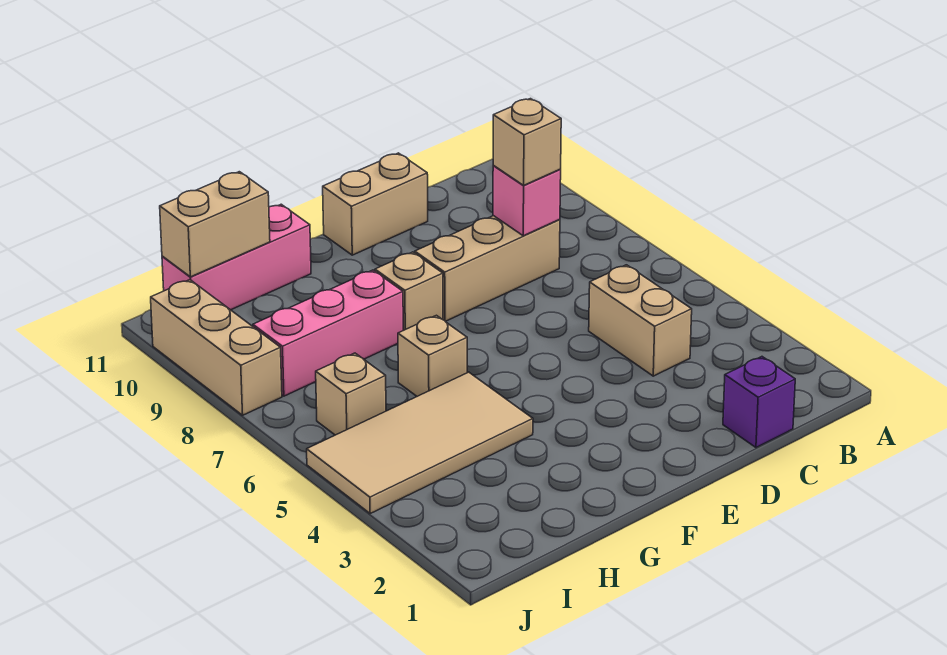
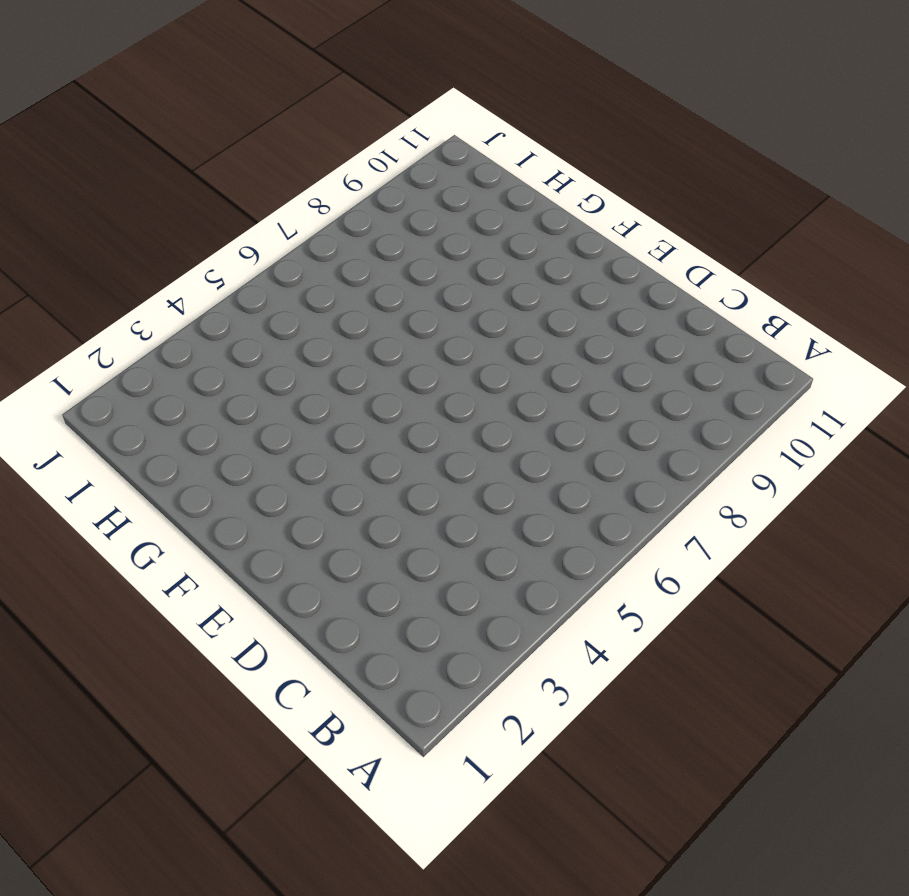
none -> purple brick C1 level 1
none -> tan brick C4:C5 level 1
none -> tan brick C8:E8 level 1

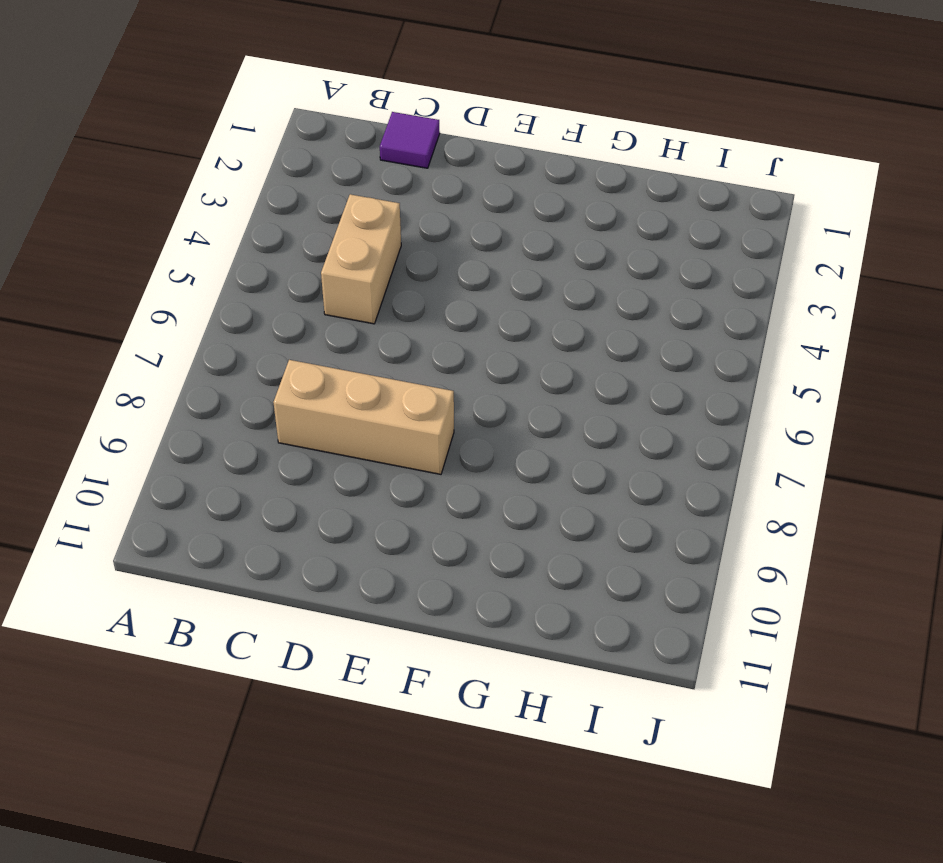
purple tile C1 level 1 -> purple brick C1 level 1
none -> tan brick D11:E11 level 1
none -> tan brick F8 level 1
none -> tan tile G4:J5 level 1

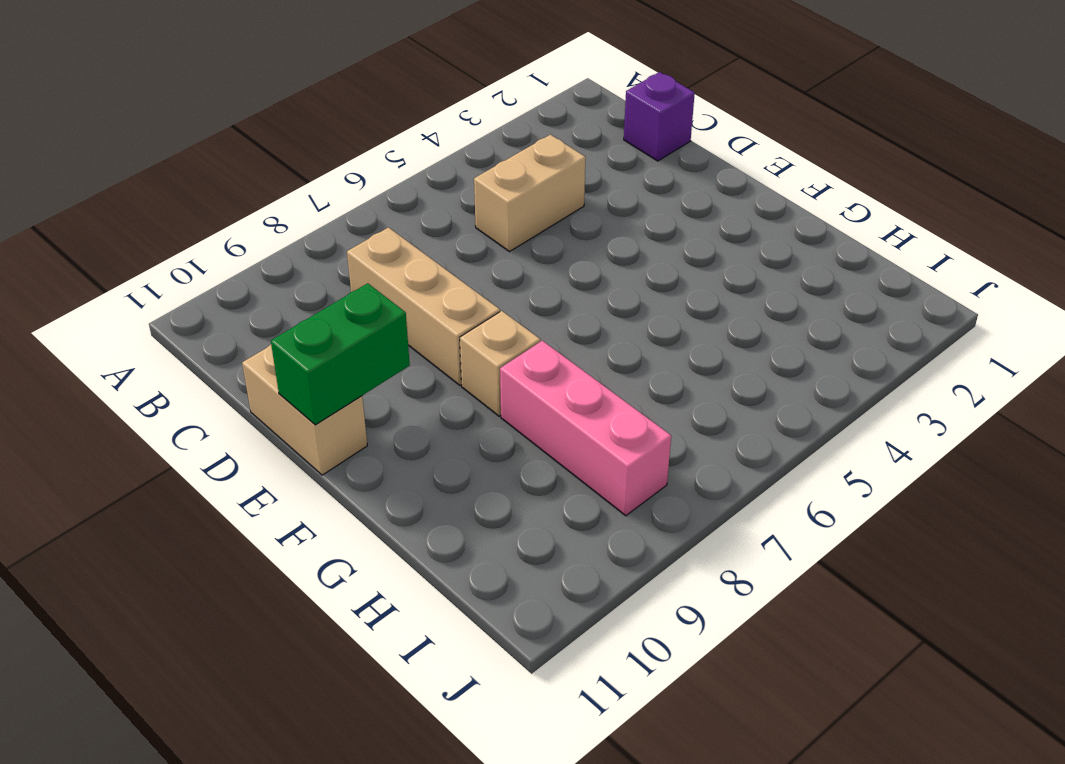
green brick E10:E11 level 2 -> none
none -> tan tile G4:J5 level 1
none -> tan brick G6 level 1
none -> pink brick G11:I11 level 1

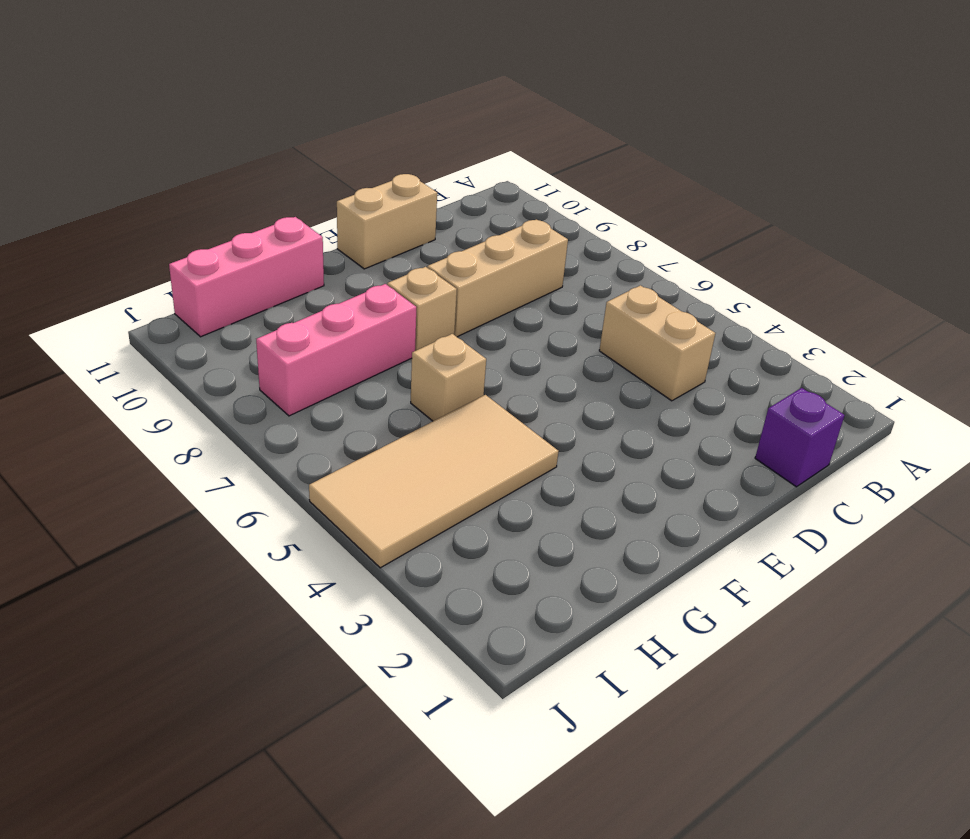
none -> tan brick I6 level 1
none -> tan brick J8:J10 level 1
none -> pink brick C8 level 2

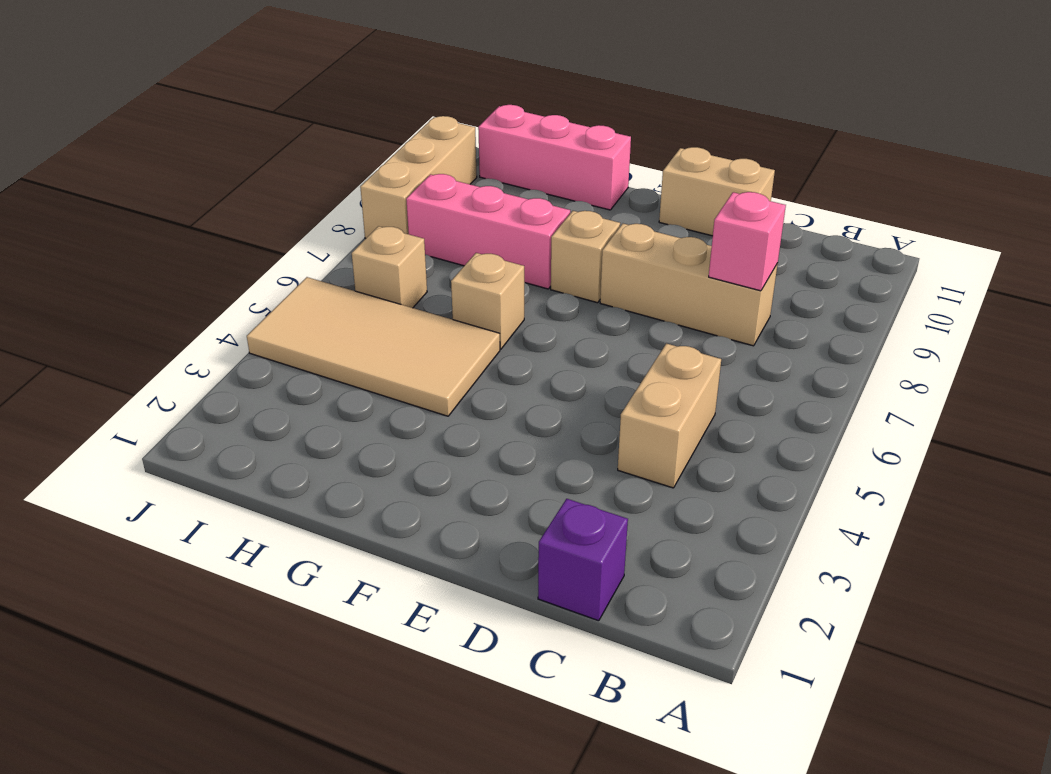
none -> tan brick H11:I11 level 2
none -> tan brick C8 level 3

